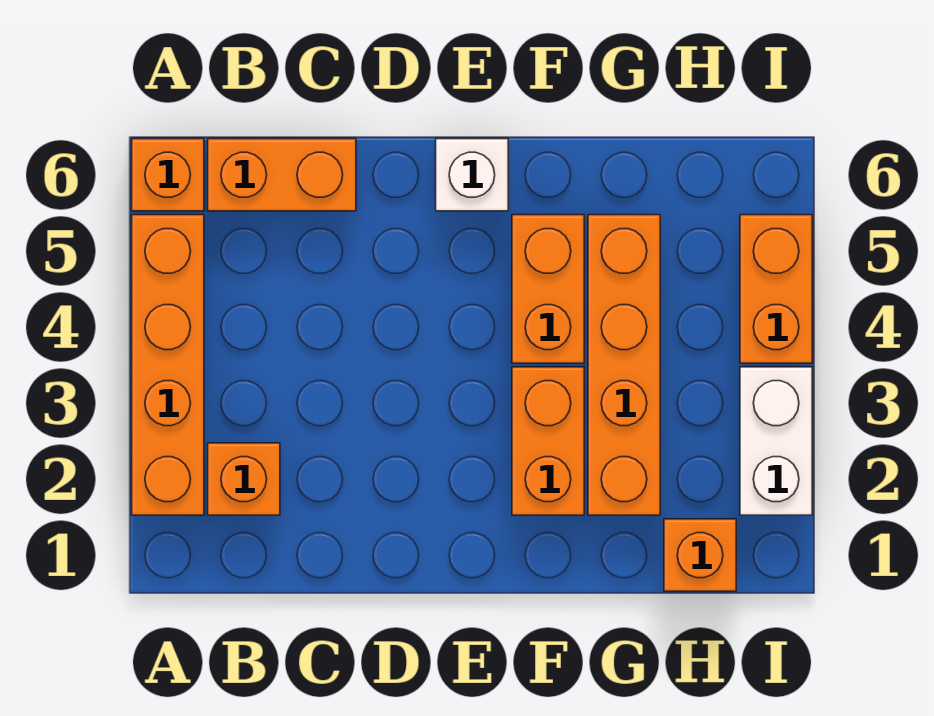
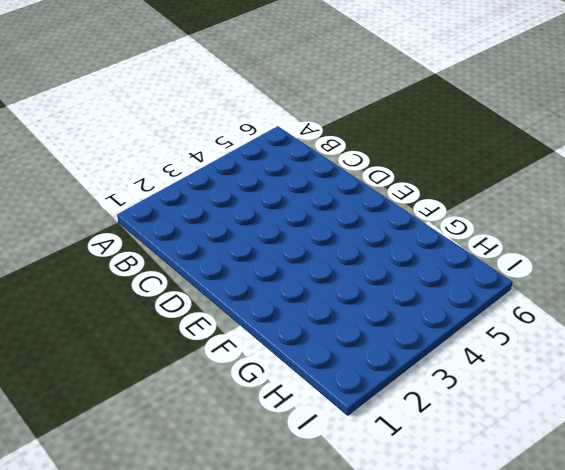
none -> orange brick A2:A5 level 1
none -> orange brick A6 level 1

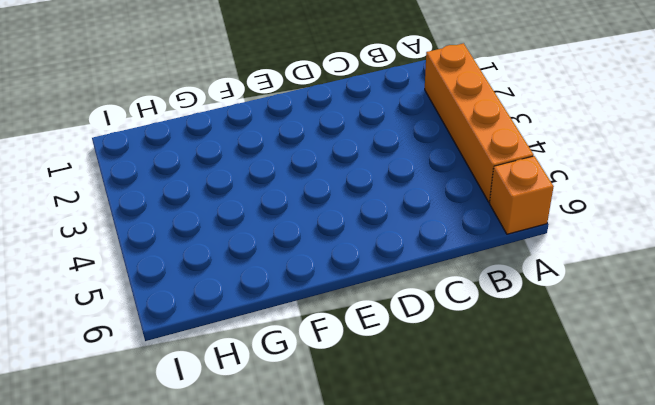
none -> orange brick B2 level 1
none -> orange brick B6:C6 level 1

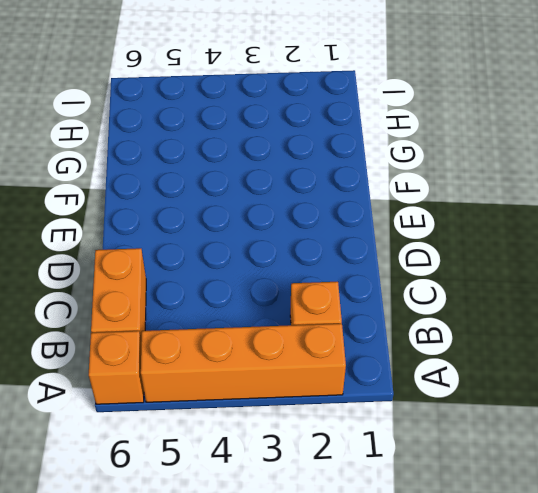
none -> white brick E6 level 1
none -> orange brick F2:F3 level 1

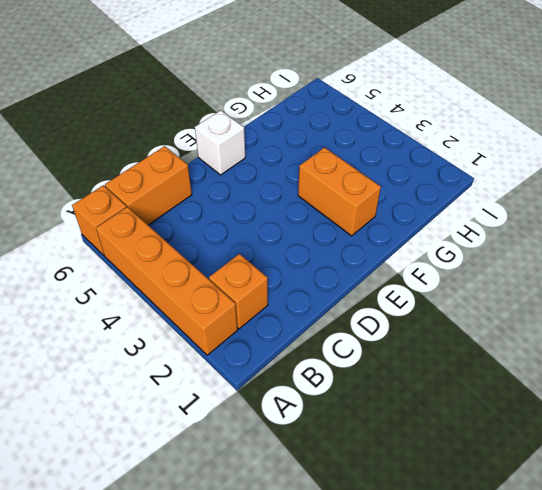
none -> orange brick F4:F5 level 1
none -> orange brick G2:G5 level 1

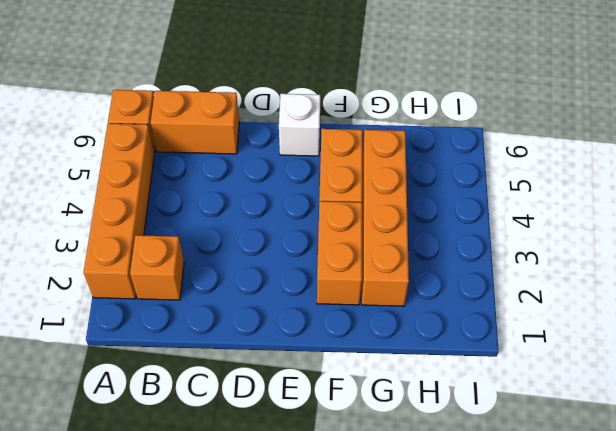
none -> orange brick H1 level 1
none -> white brick I2:I3 level 1

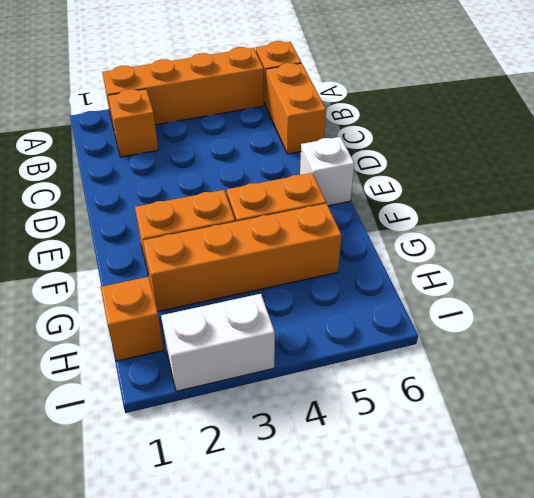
none -> orange brick I4:I5 level 1

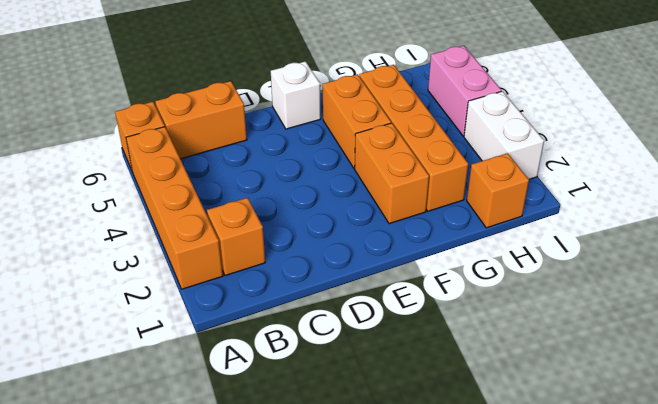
pink brick I4:I5 level 1 -> orange brick I4:I5 level 1

